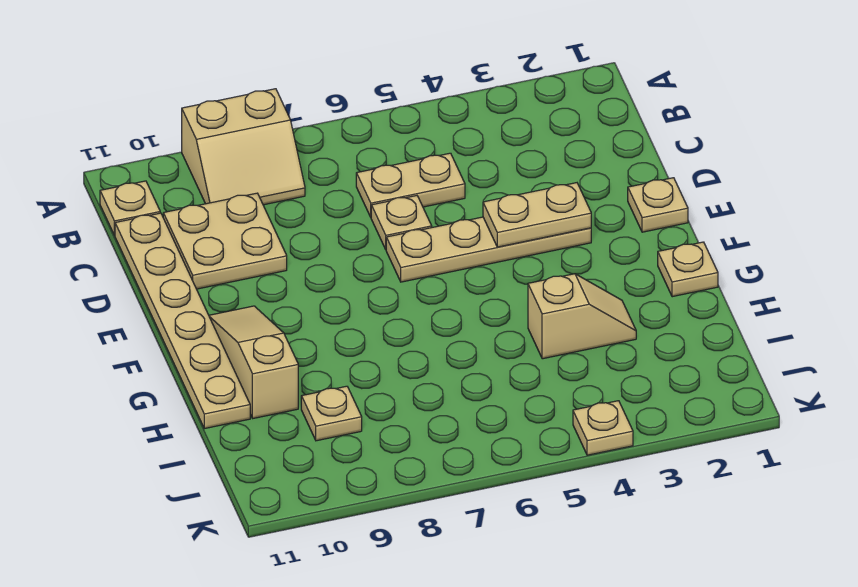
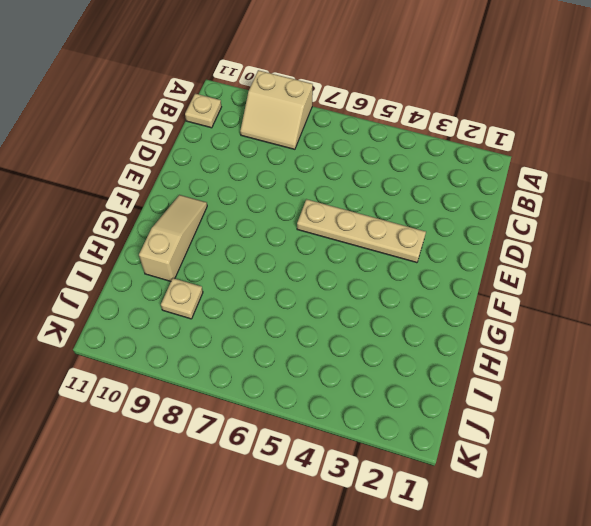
none -> tan plate C5:C6 level 1
none -> tan plate C9:D10 level 1
none -> tan plate C11:H11 level 1

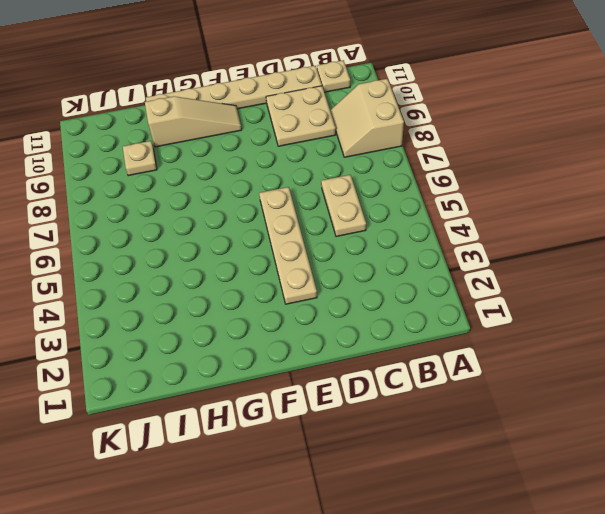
none -> tan plate D6 level 1
none -> tan plate E1 level 1
none -> tan plate G1 level 1

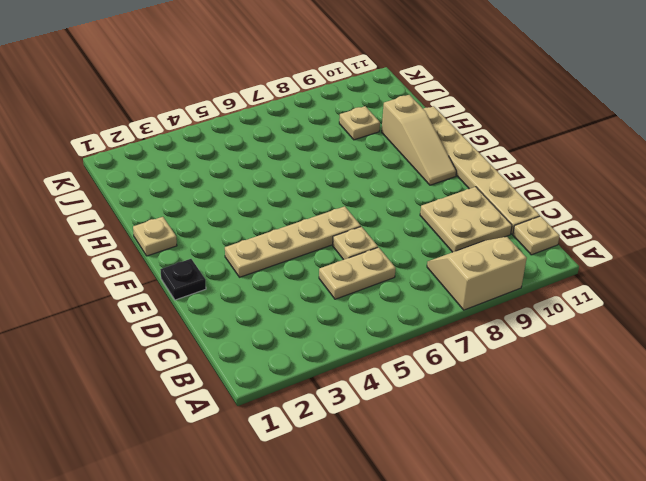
black plate E1 level 1 -> tan plate E1 level 1
none -> tan slope H3:H4 level 1 top 4
none -> tan plate K4 level 1
none -> tan plate E3:E4 level 2

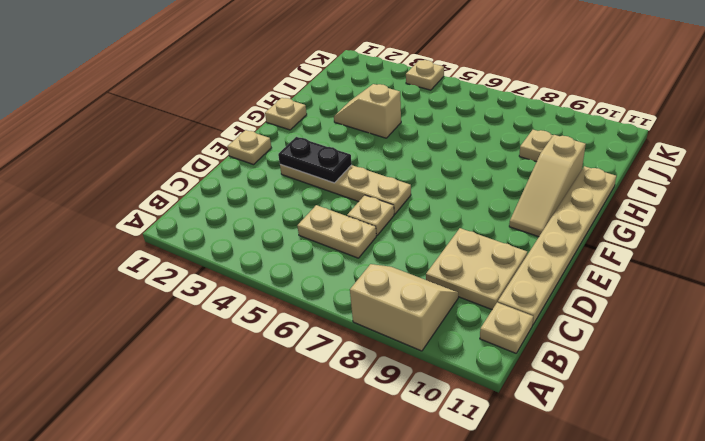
black plate E3:E4 level 2 -> tan plate E3:E4 level 2

